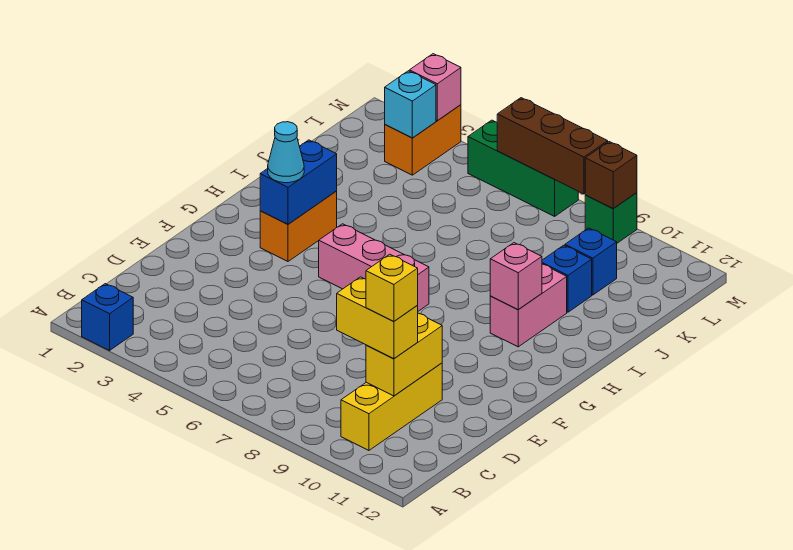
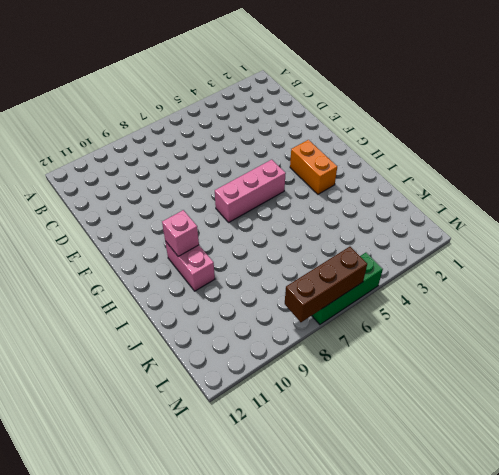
none -> blue brick A2 level 1
none -> yellow brick B10:D10 level 1
none -> blue brick J10 level 1

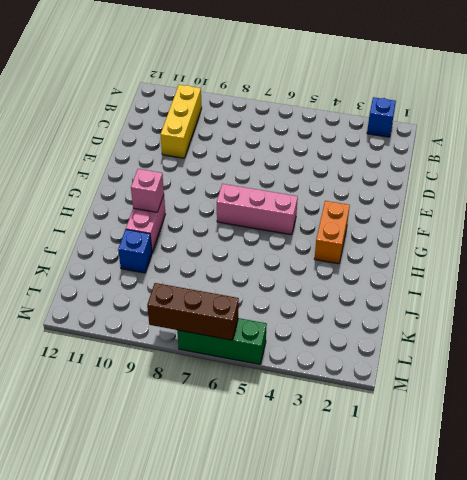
none -> blue brick K10 level 1
none -> orange brick L3:M3 level 1
none -> green brick M9 level 1

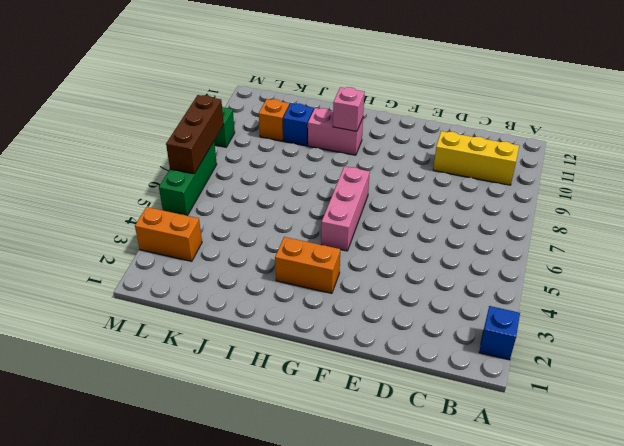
orange brick K10 level 1 -> blue brick K10 level 1
none -> yellow brick C10:D10 level 2
none -> blue brick G3:H3 level 2
none -> cyan brick L3 level 2

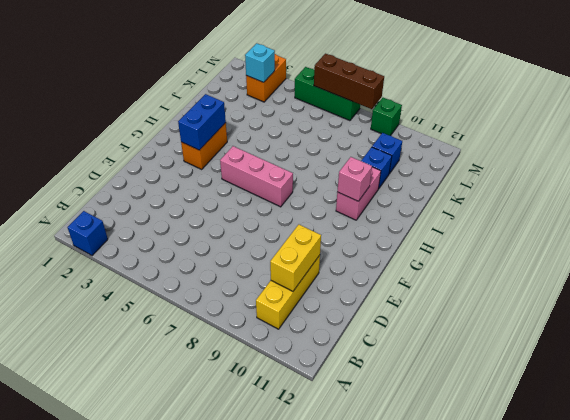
none -> pink brick M3 level 2
none -> brown brick M9 level 2
none -> yellow brick C9:C10 level 3

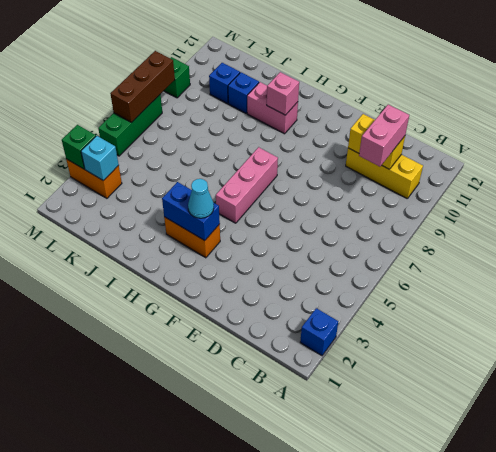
pink brick C9:C10 level 3 -> yellow brick C9:C10 level 3
green brick M3 level 2 -> pink brick M3 level 2
none -> brown brick M9 level 2
none -> yellow brick C10 level 4

